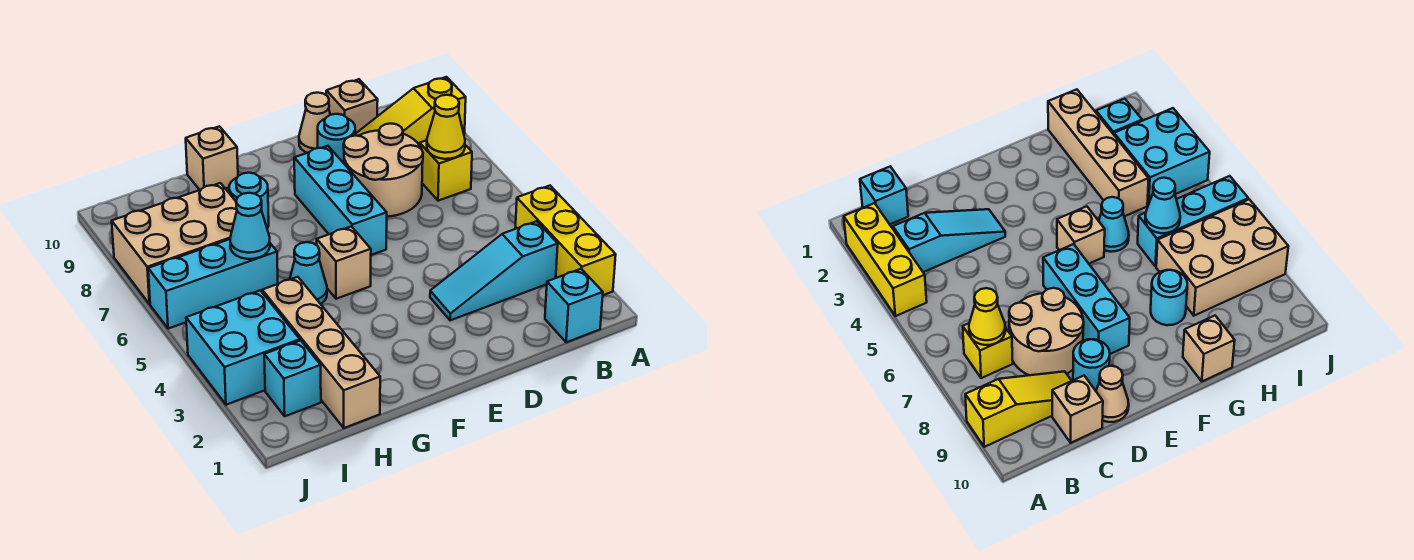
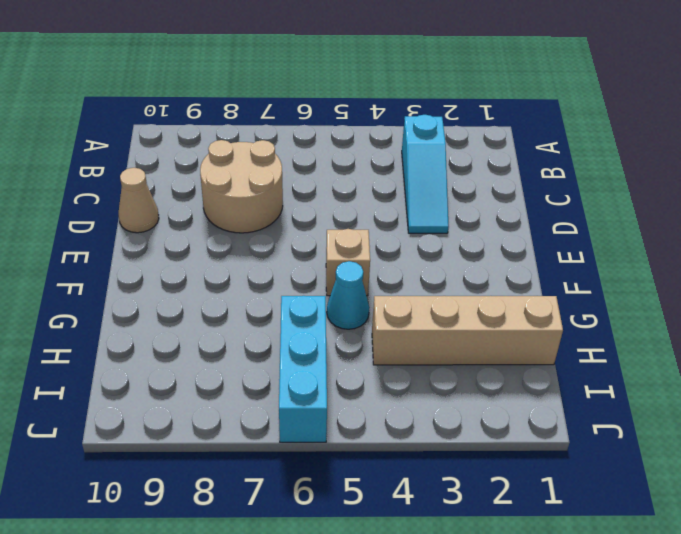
none -> yellow brick A2:A4 level 1
none -> yellow slope A9:C9 level 1 top A
none -> cyan brick B1 level 1

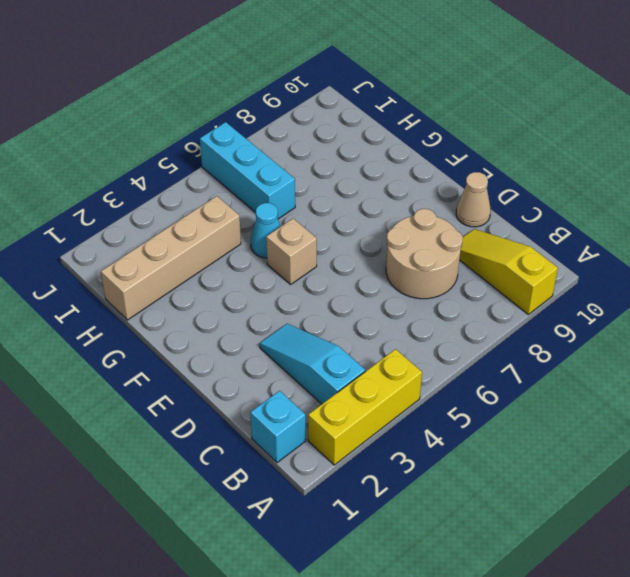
none -> yellow brick B7 level 1
none -> tan brick C10 level 1
none -> cyan round brick D9 level 1

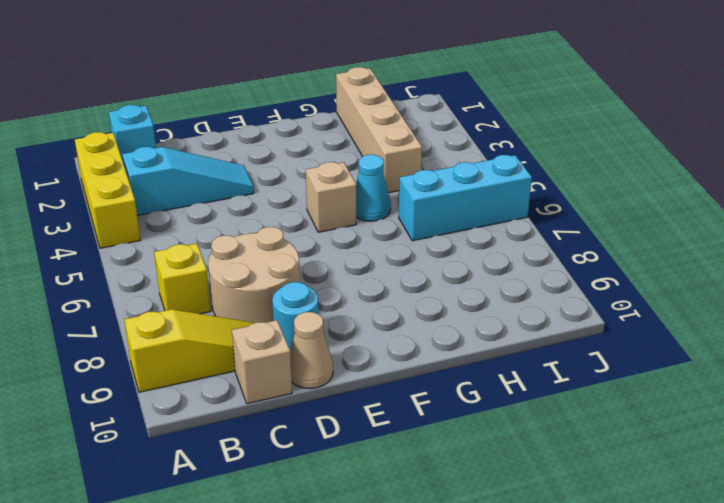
none -> cyan brick E6:E8 level 1
none -> cyan round brick G8 level 1
none -> tan brick G10 level 1

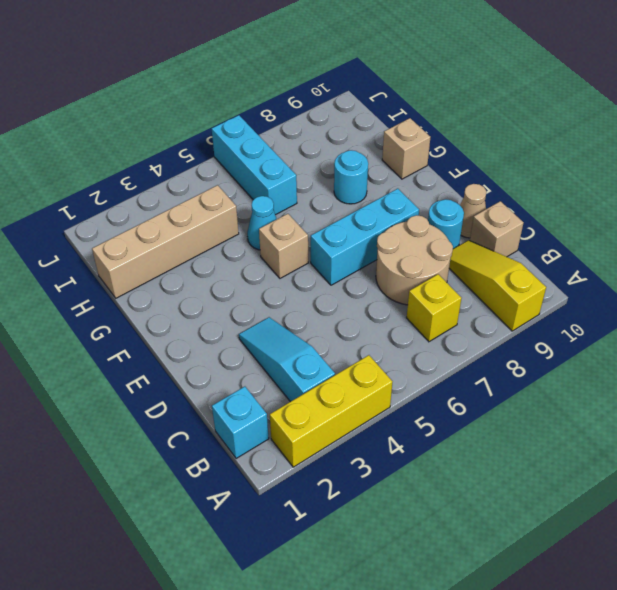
none -> tan brick H7:J8 level 1
none -> cyan brick I2 level 1
none -> cyan brick I3:J4 level 1

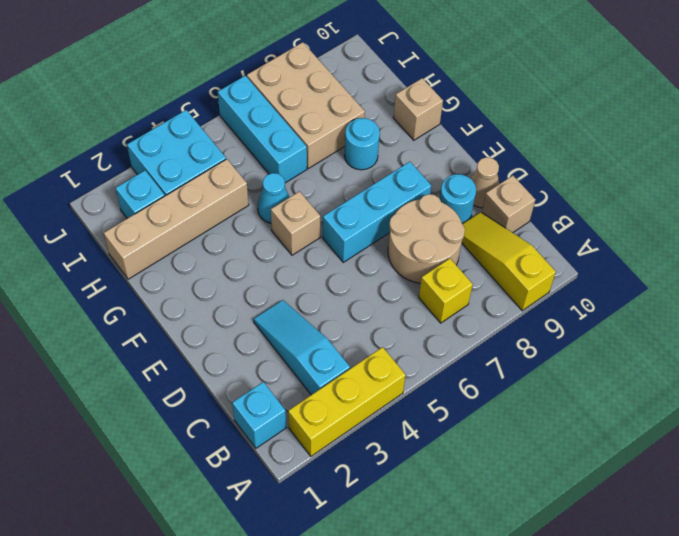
none -> yellow cone B7 level 2
none -> cyan cone H6 level 2

